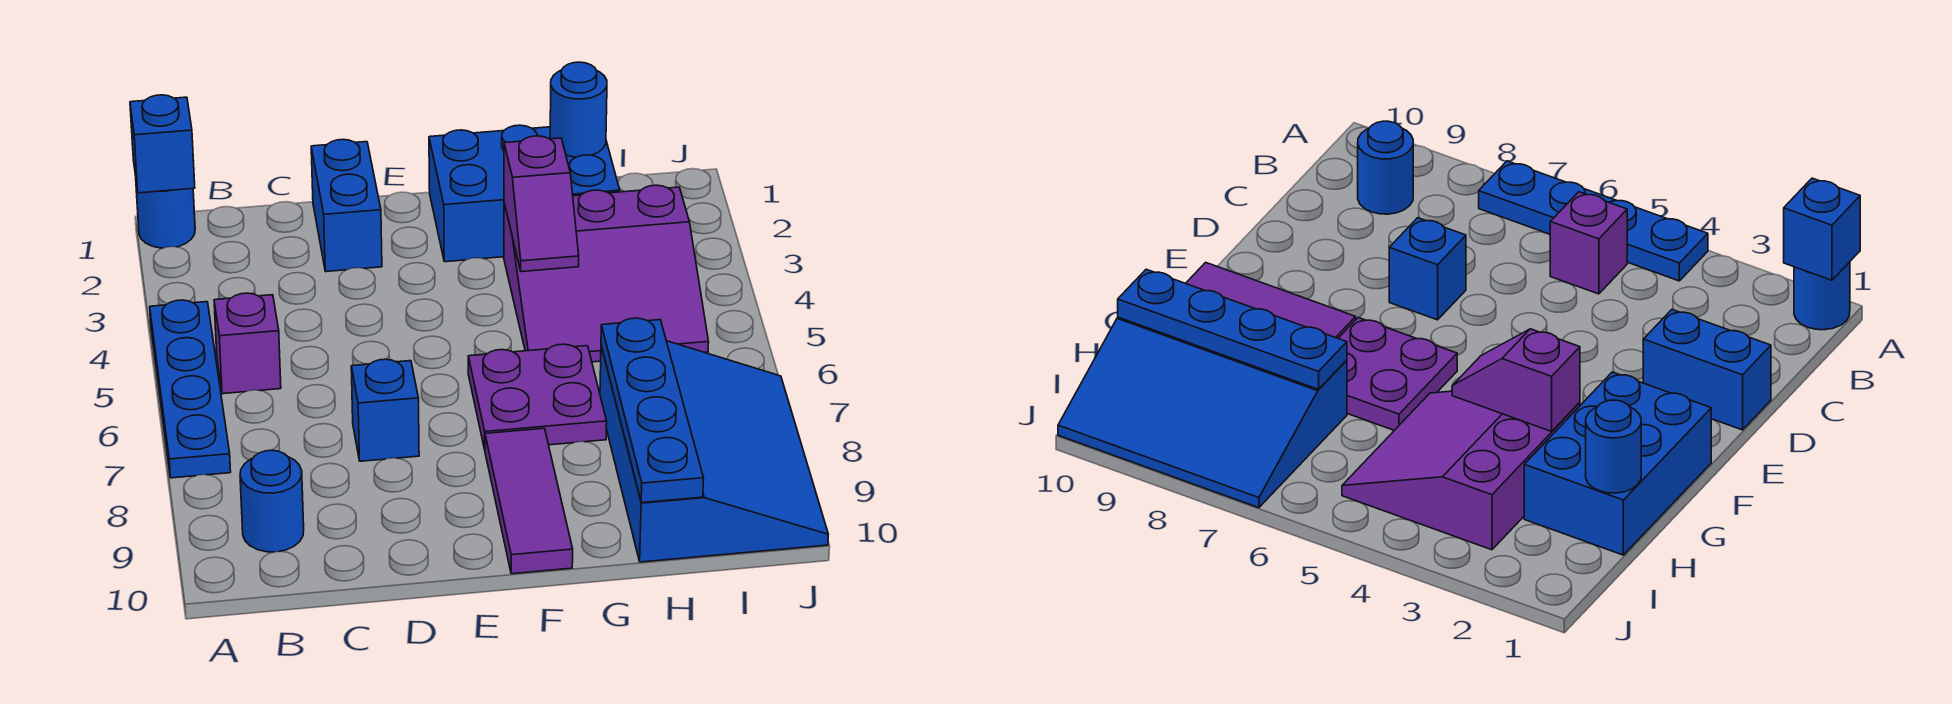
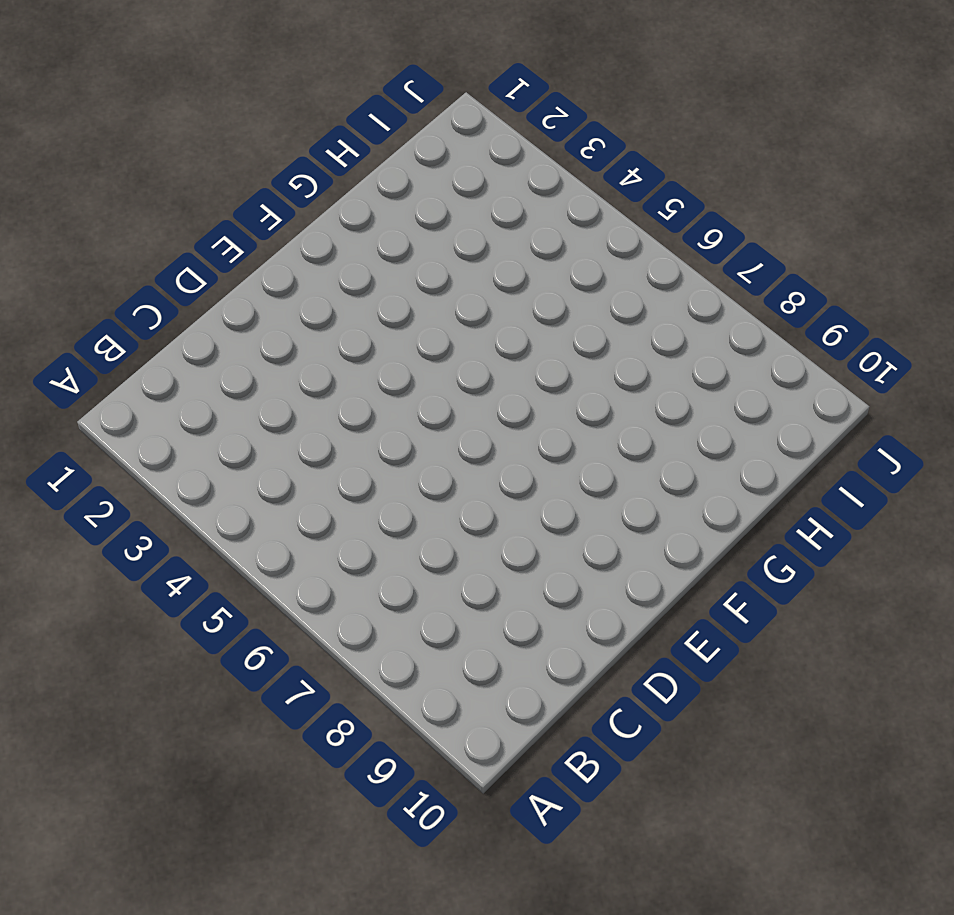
none -> blue round brick A1 level 1
none -> blue plate A4:A7 level 1
none -> purple brick B5 level 1

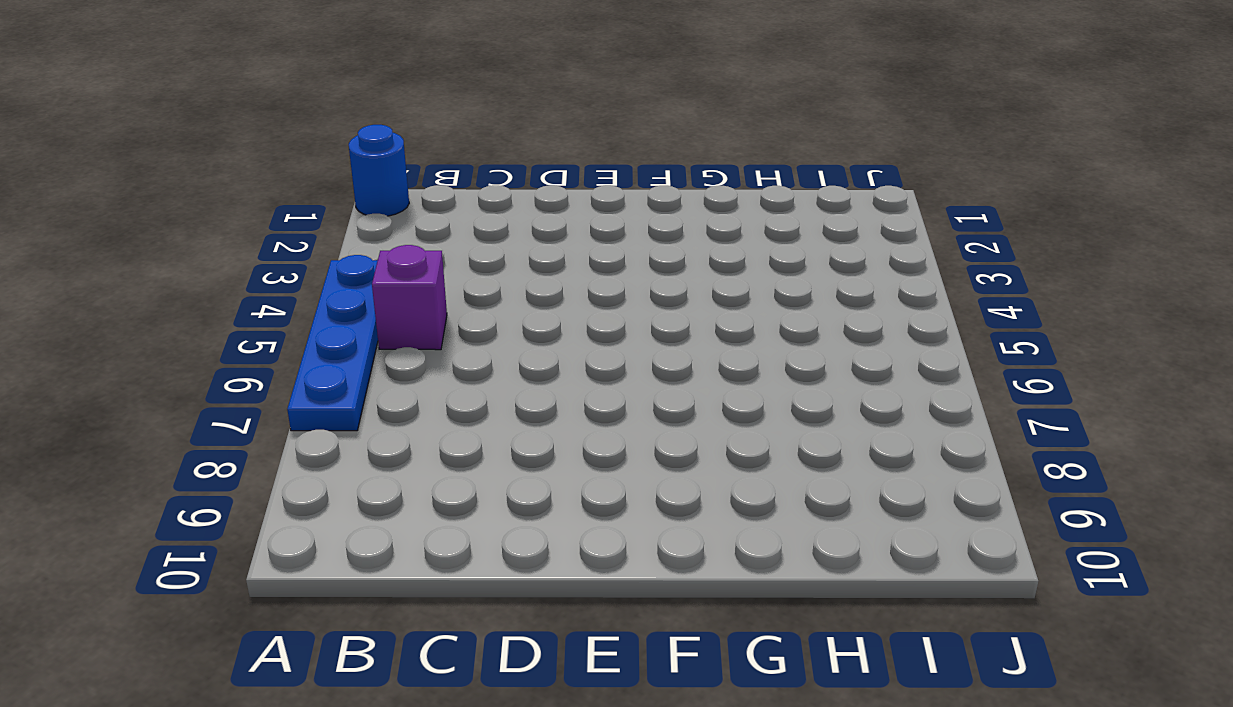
none -> blue round brick B9 level 1
none -> blue brick D1:D2 level 1
none -> blue brick D7 level 1

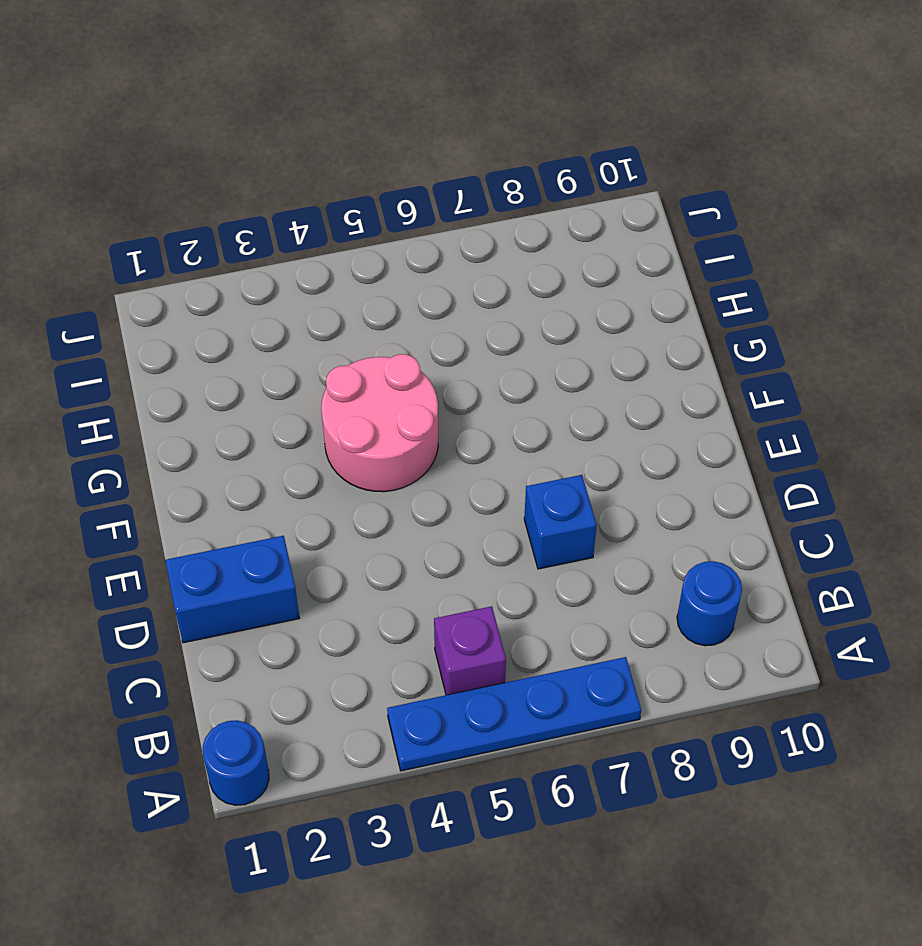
pink round brick F4:G5 level 1 -> purple slope G3:I5 level 1 top 3
none -> blue brick F1:H2 level 1
none -> purple plate F6:G7 level 1
none -> purple tile F8:F10 level 1

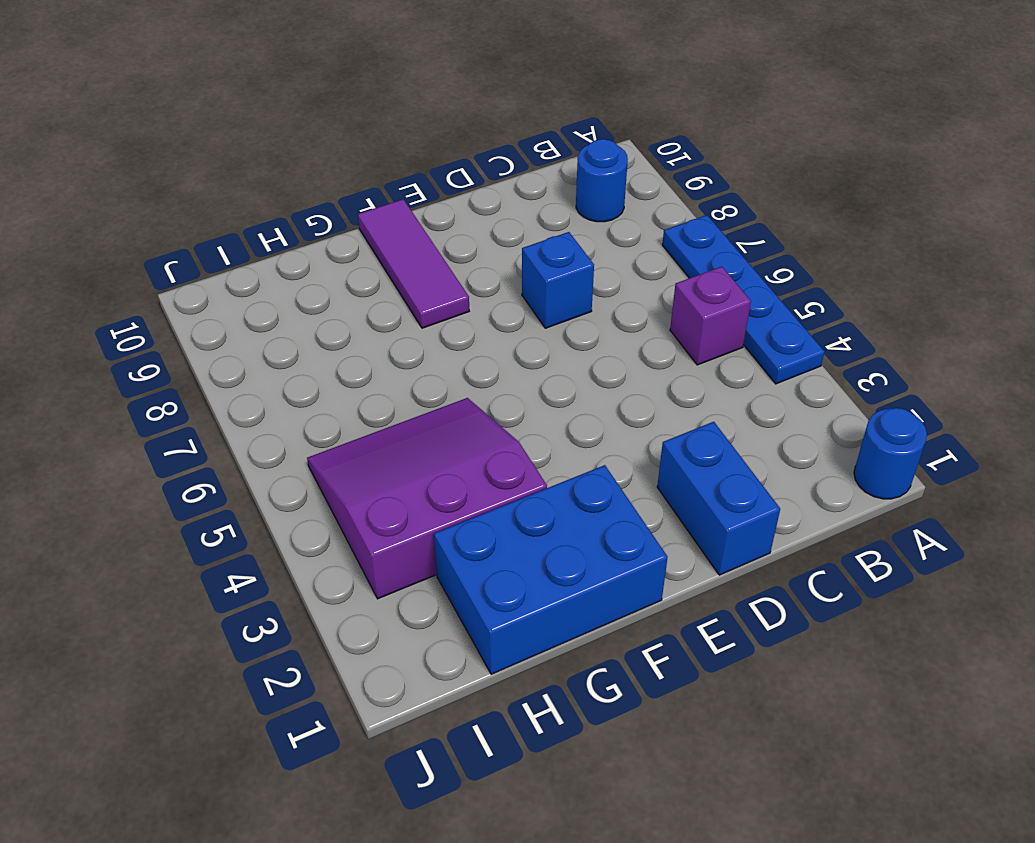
none -> purple plate F6:G7 level 1
none -> blue slope H7:J10 level 1 top H
none -> blue brick A1 level 2

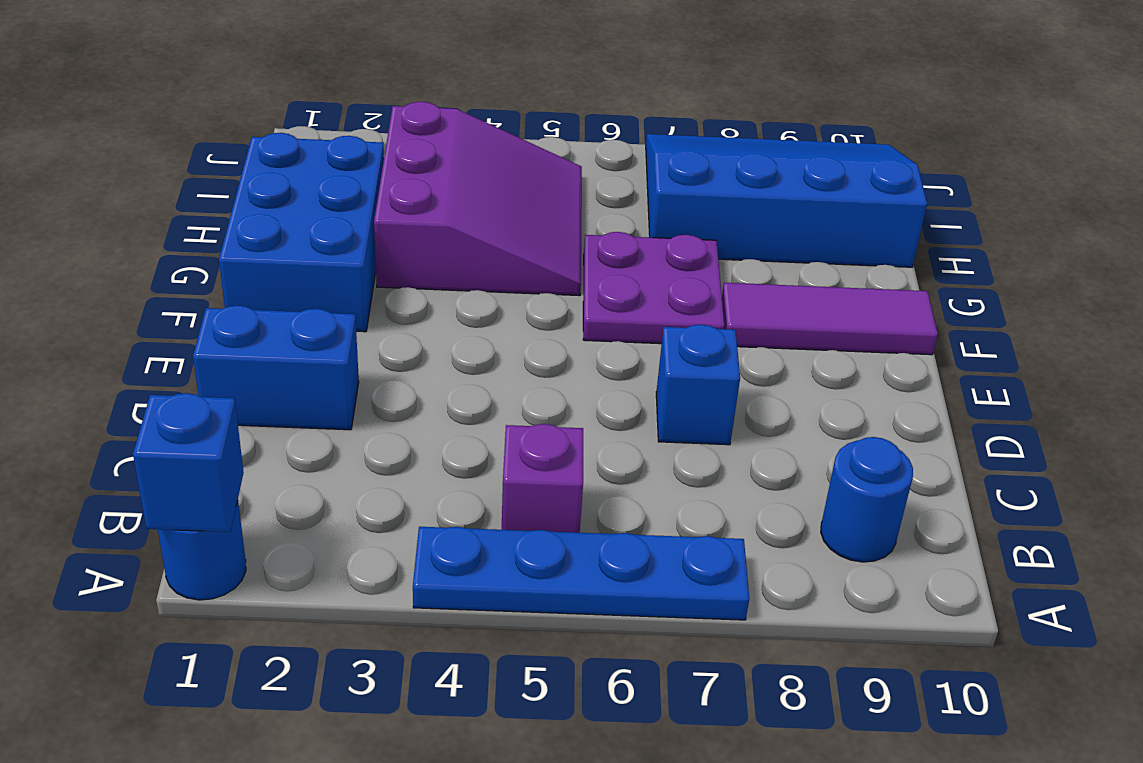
none -> purple slope G3:G4 level 2 top 3
none -> blue round brick H1 level 2
none -> blue plate H7:H10 level 2

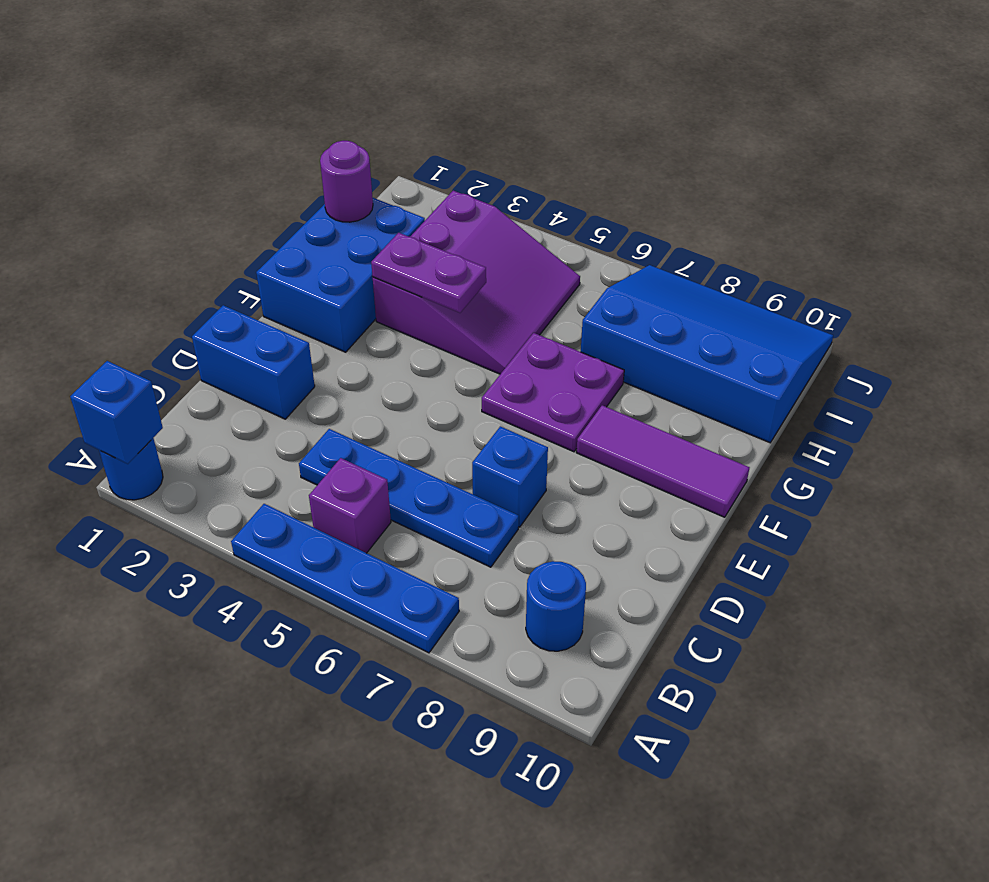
blue plate C4:C7 level 1 -> blue plate H7:H10 level 2
purple plate G3:G4 level 2 -> purple slope G3:G4 level 2 top 3
purple round brick H1 level 2 -> blue round brick H1 level 2

